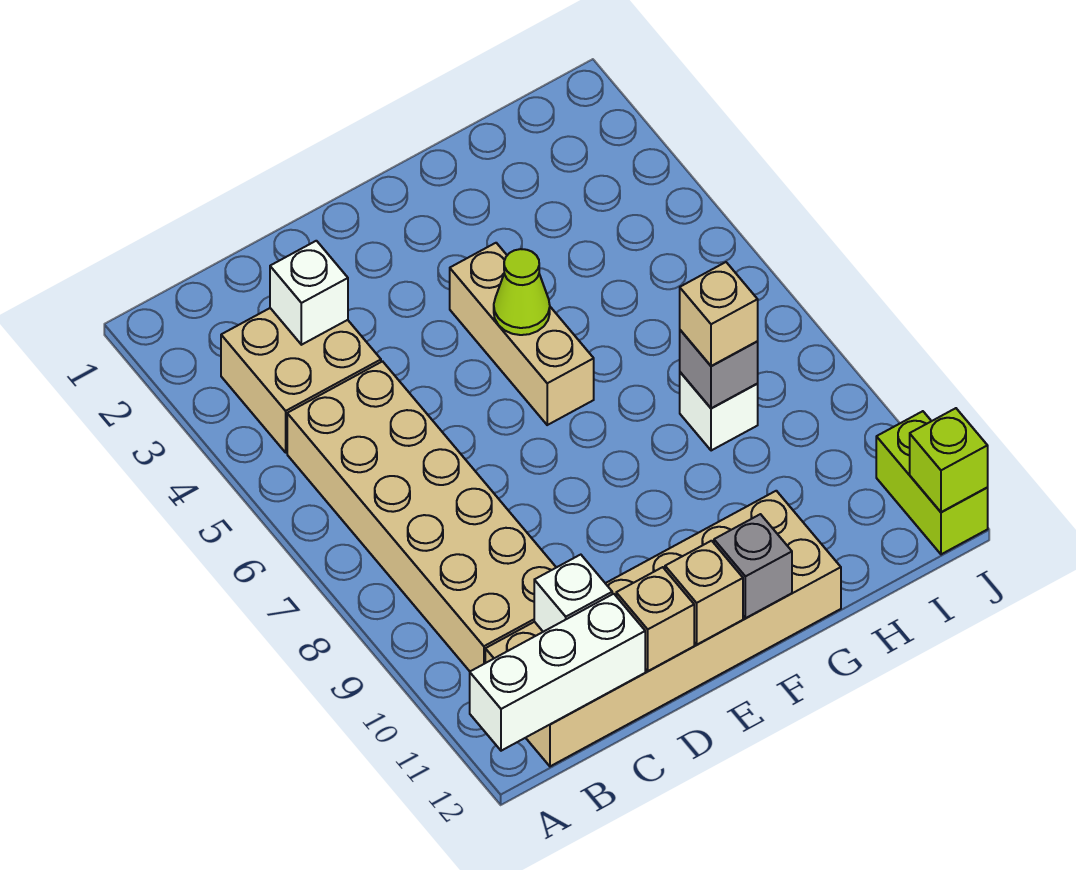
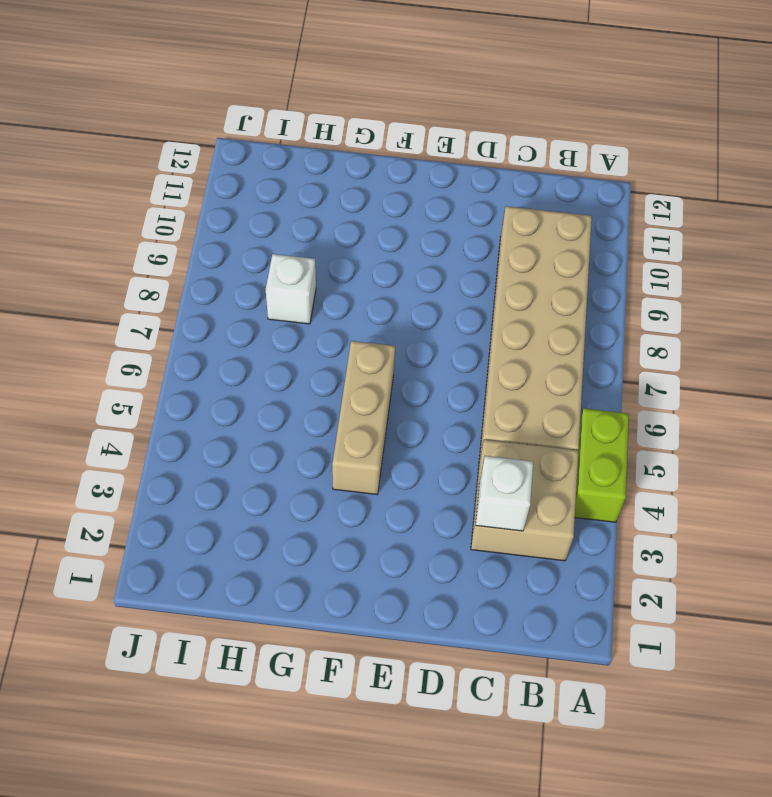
lime brick A4:A5 level 1 -> lime brick J11:J12 level 1
none -> tan brick B11:G12 level 1
none -> white brick A12:C12 level 2
none -> white brick C11 level 2

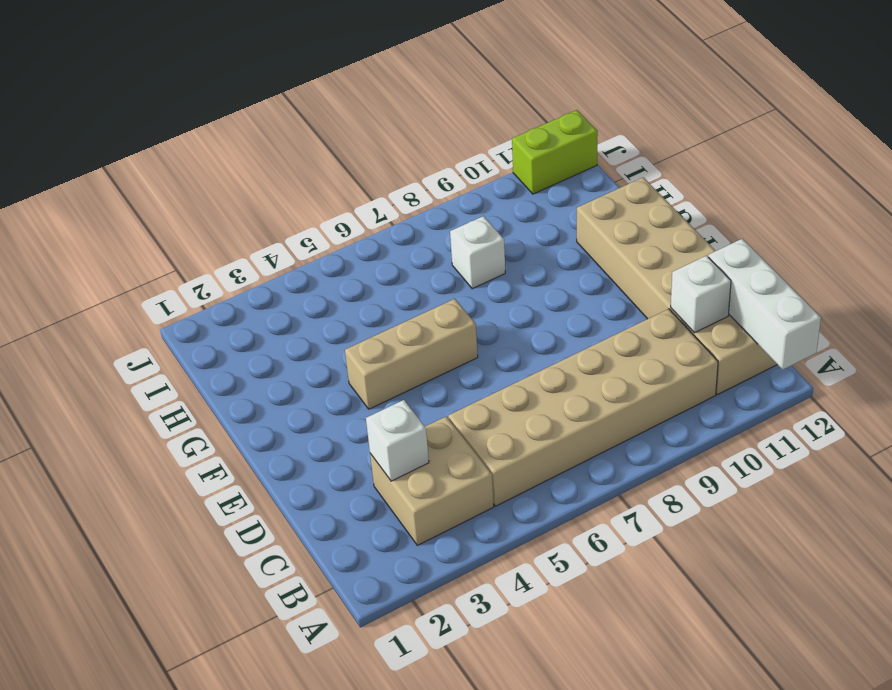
none -> tan brick D12 level 2
none -> tan brick E12 level 2
none -> lime cone F5 level 2

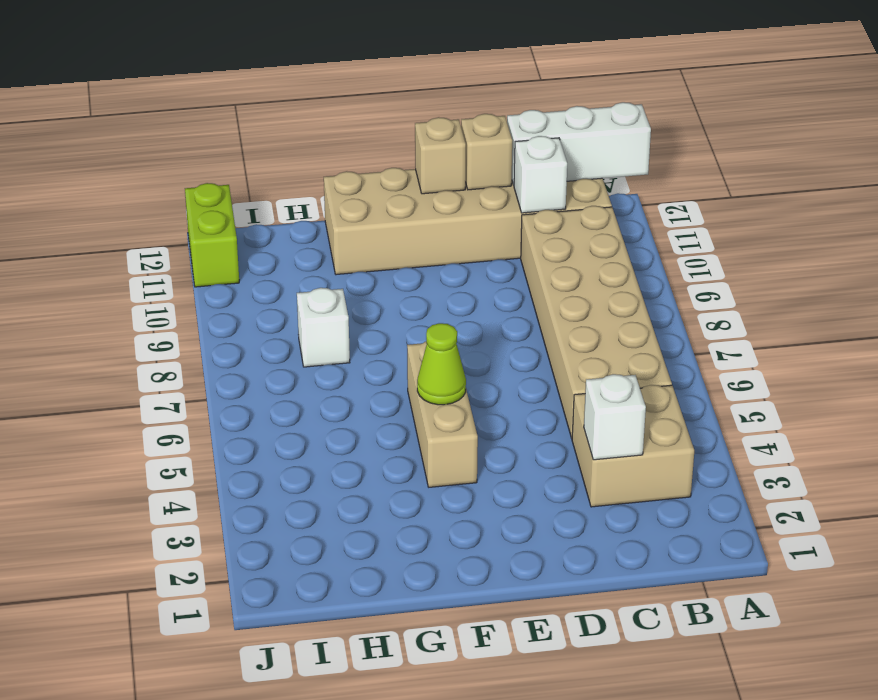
none -> grey brick F12 level 2
none -> grey brick H8 level 2
none -> lime brick J12 level 2

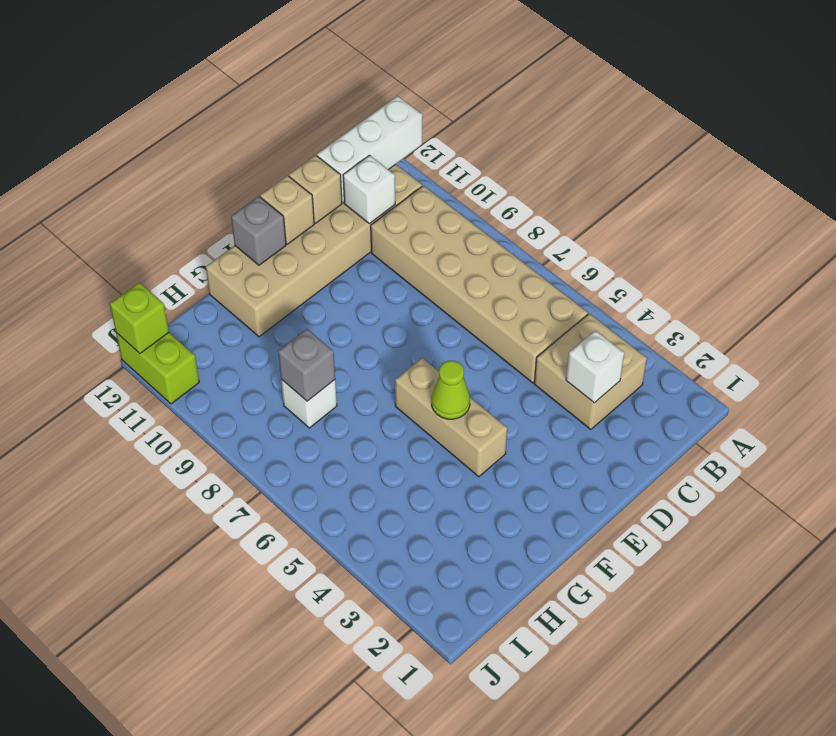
none -> tan brick H8 level 3

